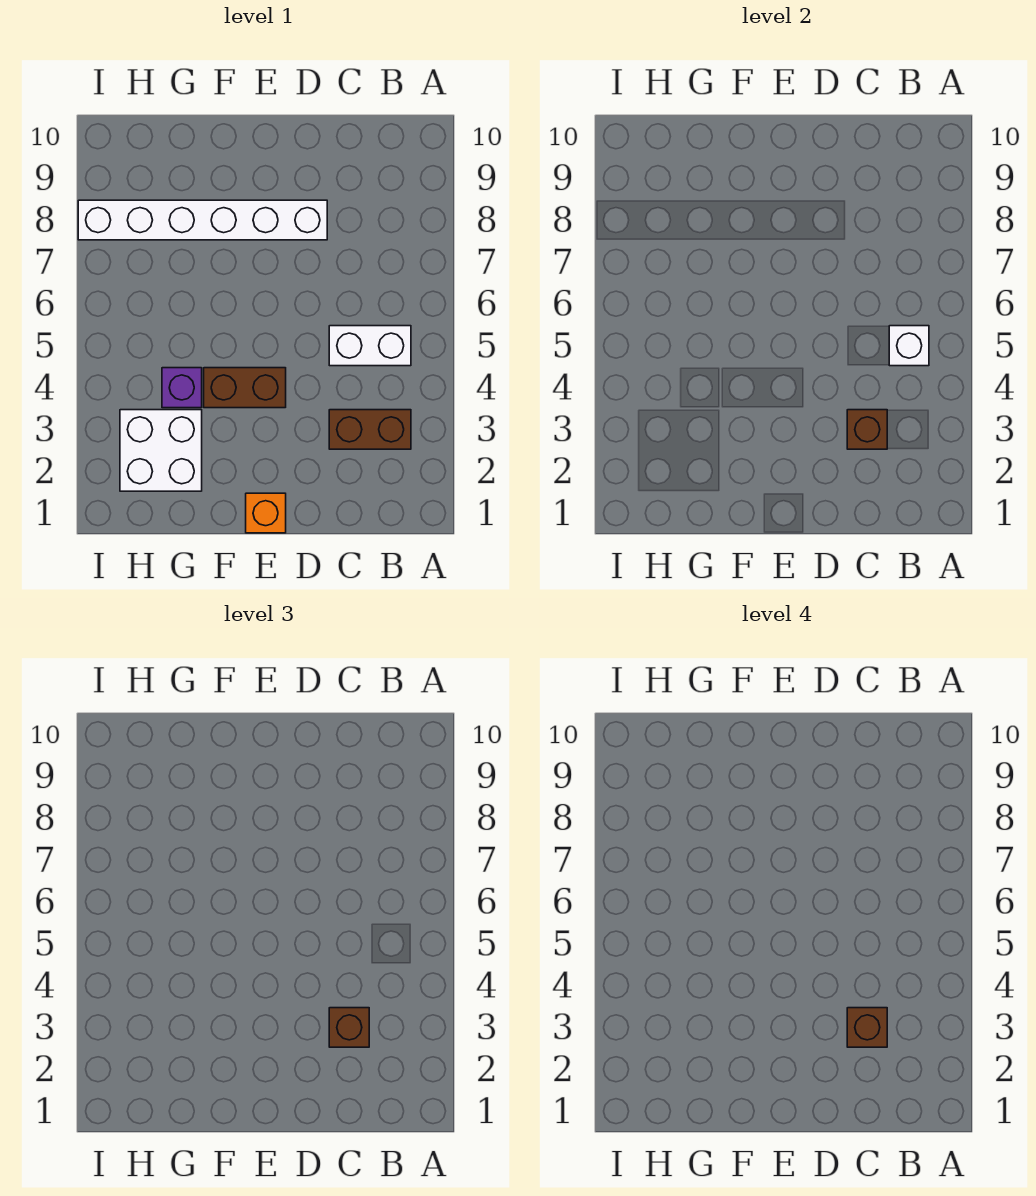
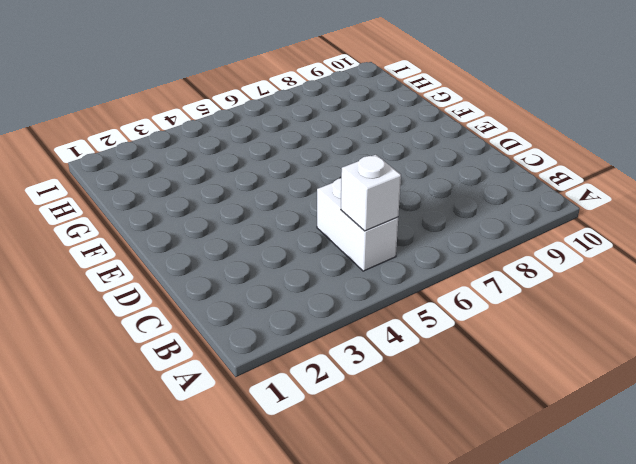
none -> brown brick B3:C3 level 1
none -> white brick D8:I8 level 1

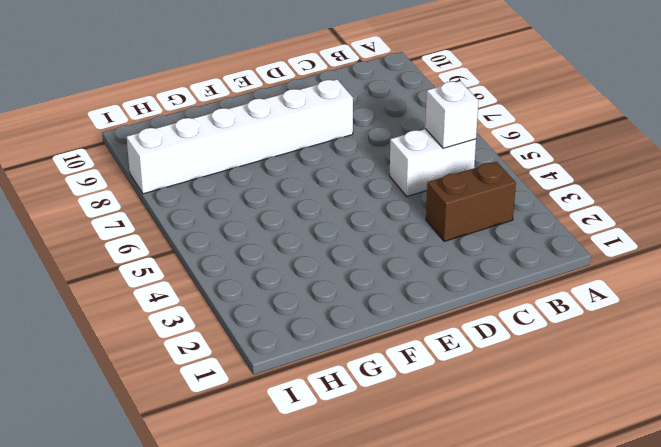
none -> orange brick E1 level 1
none -> brown brick E4:F4 level 1

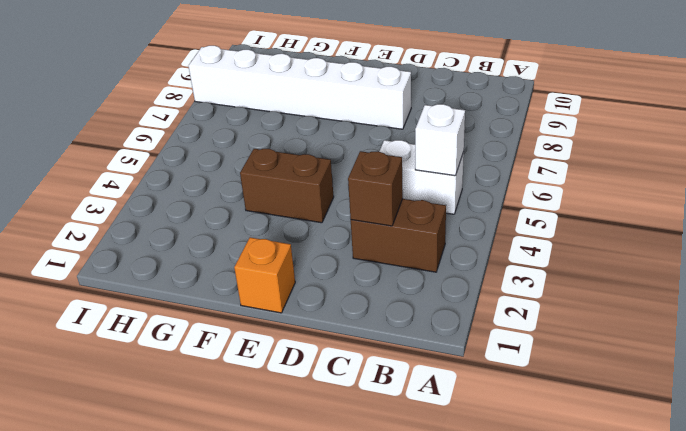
none -> white brick G2:H3 level 1
none -> purple brick G4 level 1

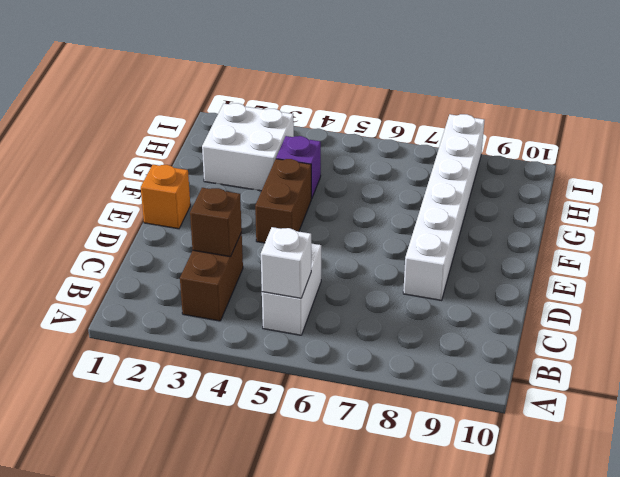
none -> brown brick C3 level 3
none -> brown brick C3 level 4

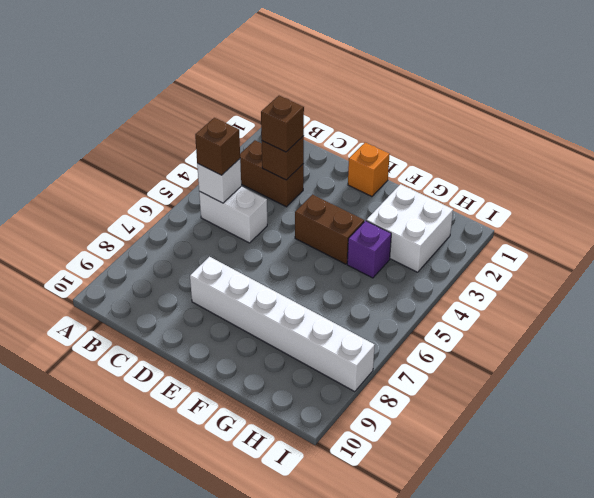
brown brick B5 level 3 -> brown brick C3 level 4

